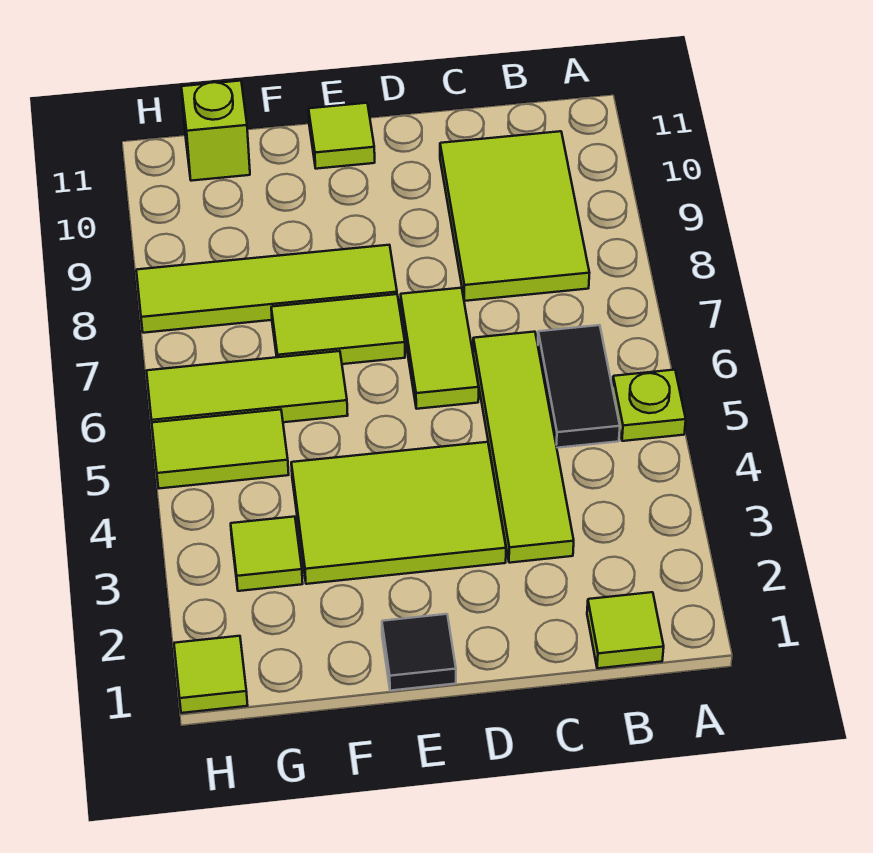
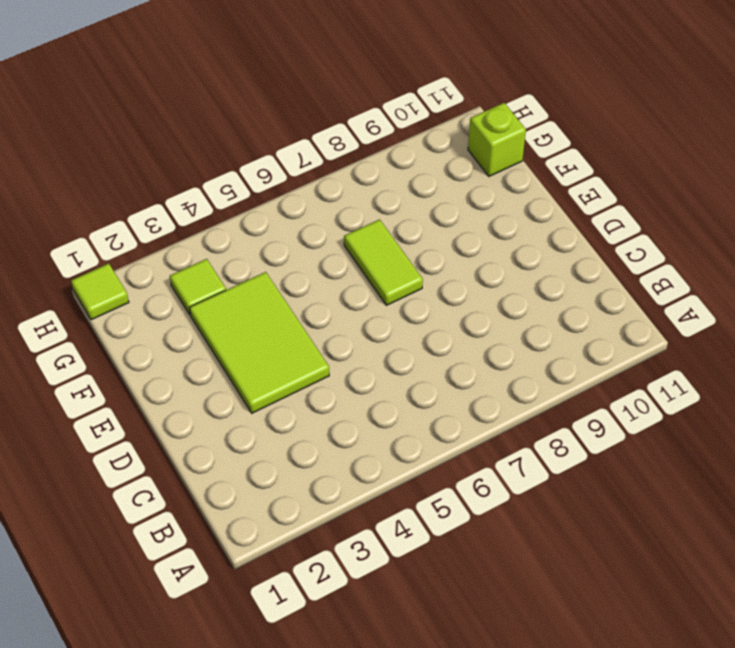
none -> lime plate A5 level 1
none -> lime tile B1 level 1
none -> black tile B5:B6 level 1

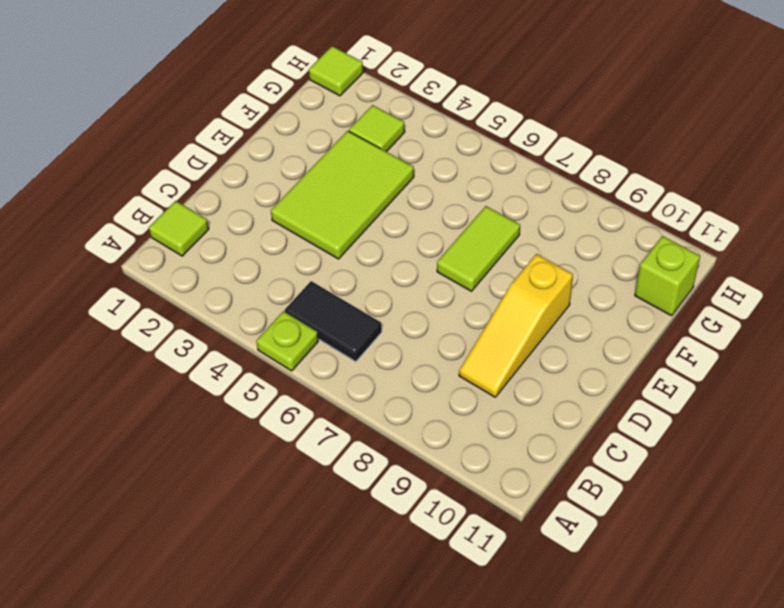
yellow slope C9:E9 level 1 top E -> lime tile B8:C10 level 1
none -> lime tile C3:C6 level 1
none -> lime tile D6:D7 level 1
none -> black tile E1 level 1

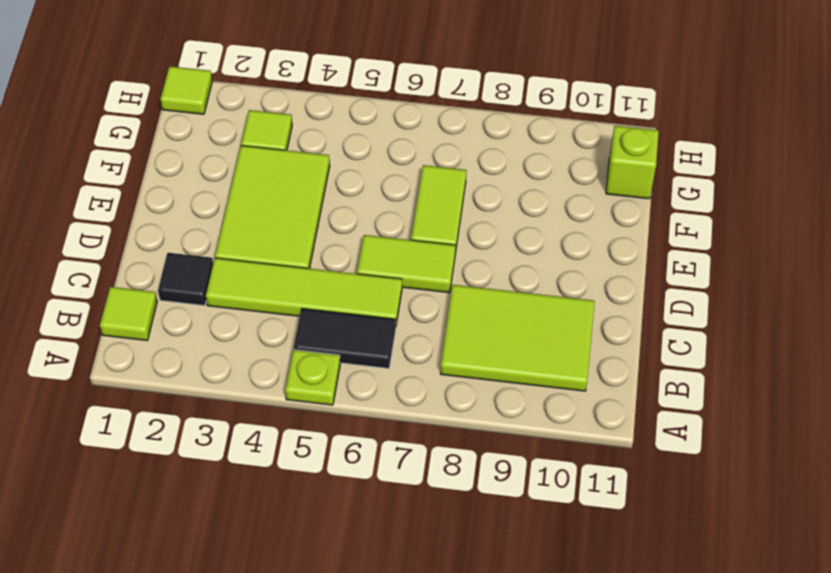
black tile C2 level 1 -> black tile E1 level 1
none -> lime tile E8:H8 level 1
none -> lime tile E11 level 1
none -> lime tile F6:H6 level 1

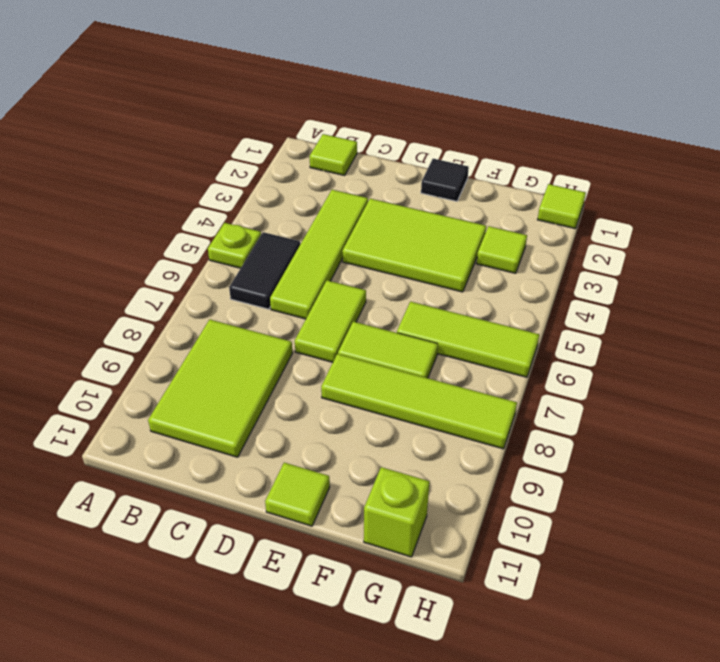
none -> lime tile G5:H5 level 1

